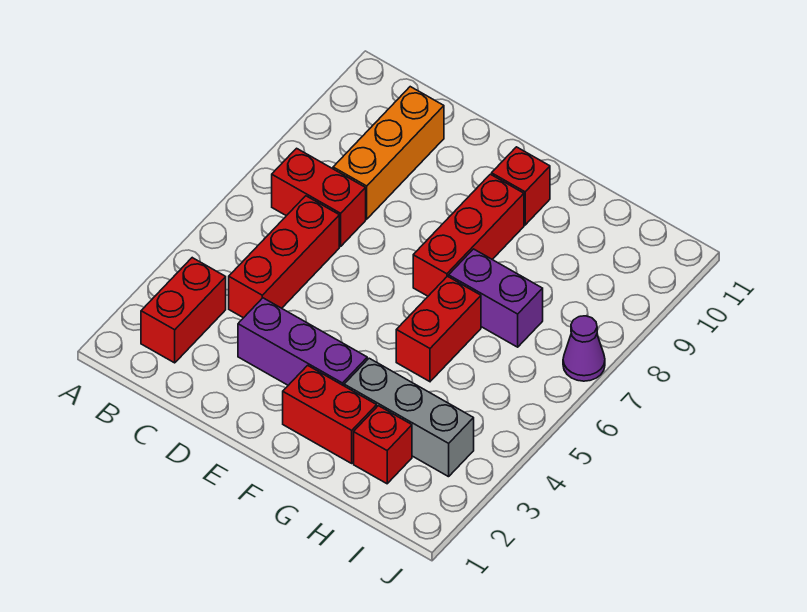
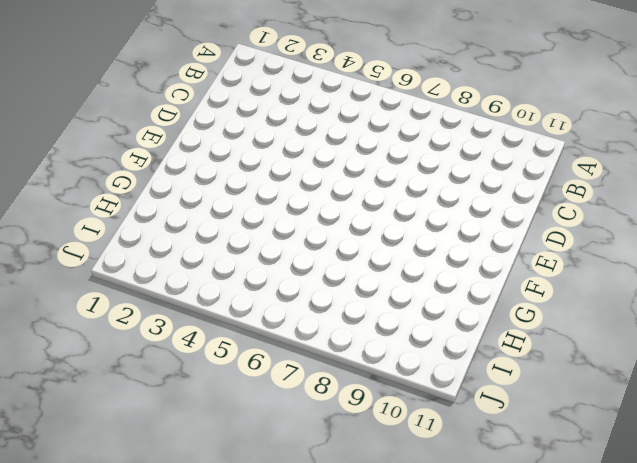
none -> red brick B2:B3 level 1
none -> red brick B7:C7 level 1
none -> red brick C4:C6 level 1

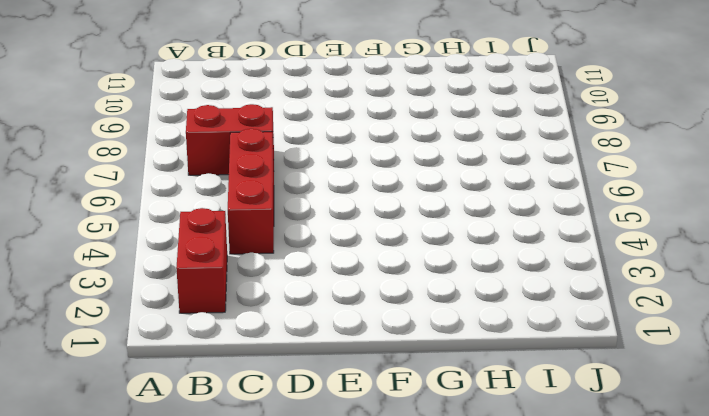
none -> orange brick C8:C10 level 1
none -> purple brick D3:F3 level 1
none -> red brick F2:G2 level 1

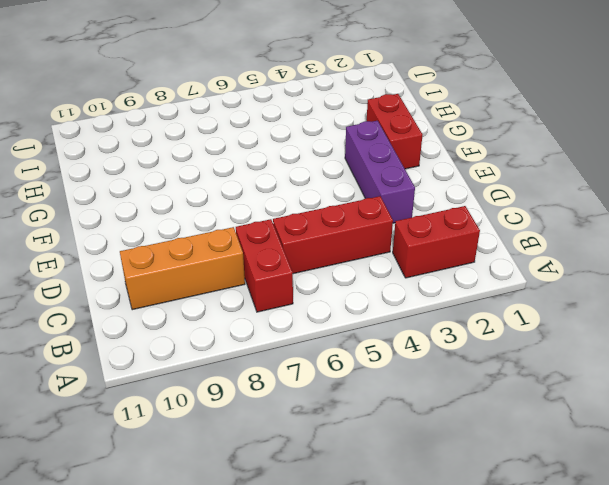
none -> red brick F7:F9 level 1
none -> red brick F10 level 1
none -> grey brick G3:I3 level 1

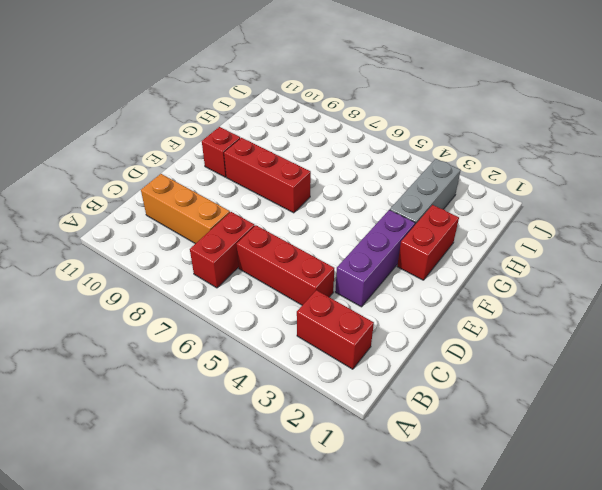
none -> red brick G5:G6 level 1
none -> purple brick G7:H7 level 1
none -> red brick H2 level 1

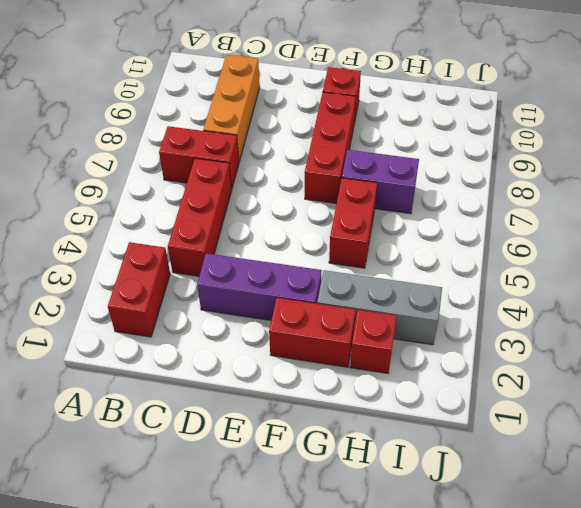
none -> purple cone J7 level 1

